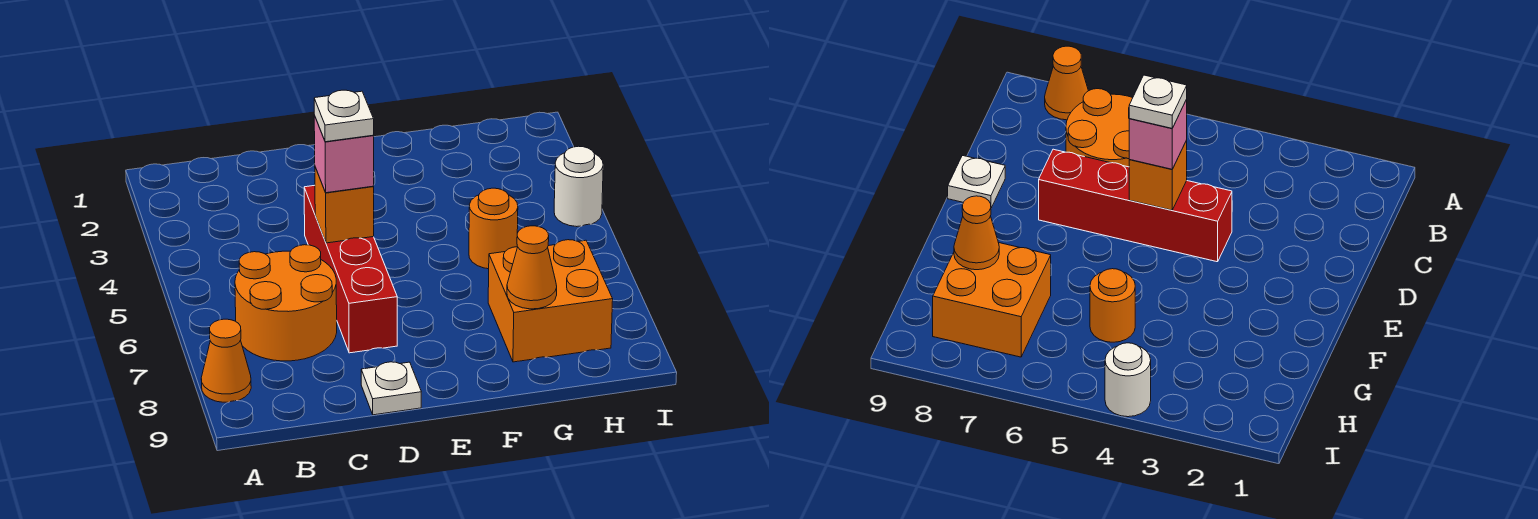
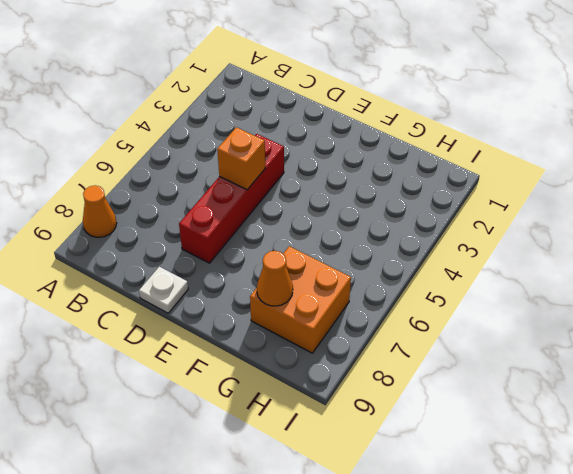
none -> orange round brick B6:C7 level 1
none -> orange round brick G5 level 1

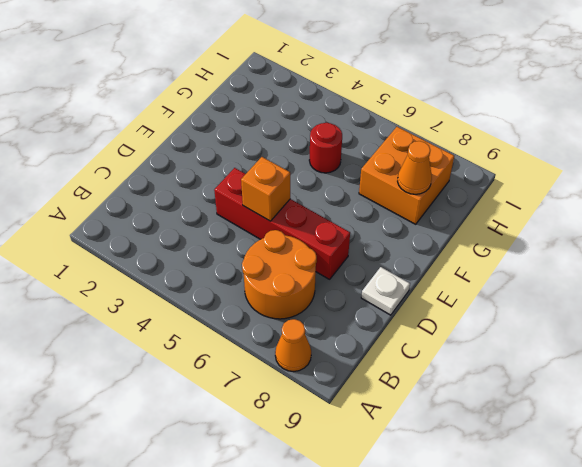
red round brick G5 level 1 -> orange round brick G5 level 1
none -> white round brick I4 level 1
none -> pink brick D5 level 3

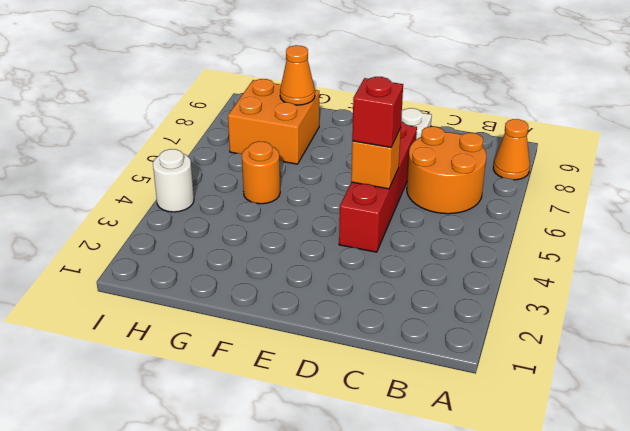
red brick D5 level 3 -> pink brick D5 level 3
none -> white plate D5 level 4

